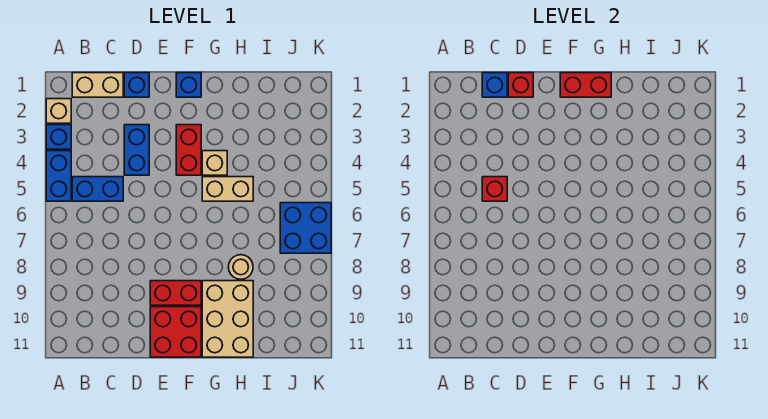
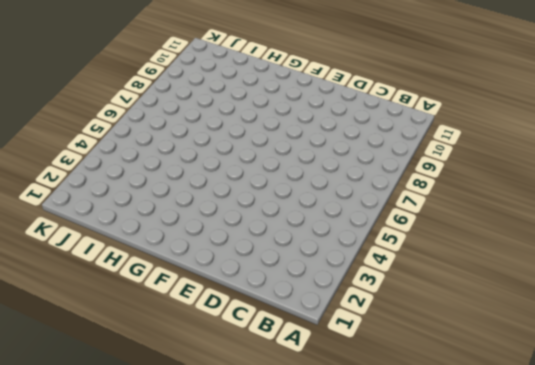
none -> tan brick A2 level 1
none -> blue brick A3 level 1
none -> blue brick A4:A5 level 1

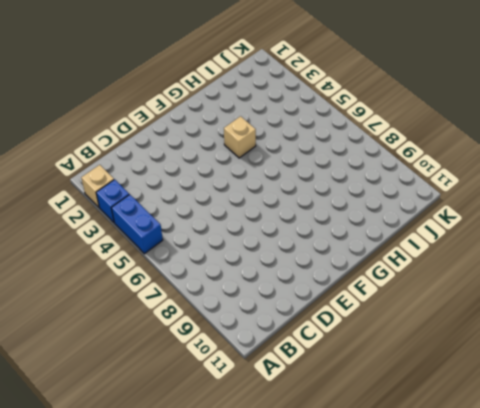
none -> tan brick B1:C1 level 1
none -> blue brick B5:C5 level 1
none -> blue brick D1 level 1

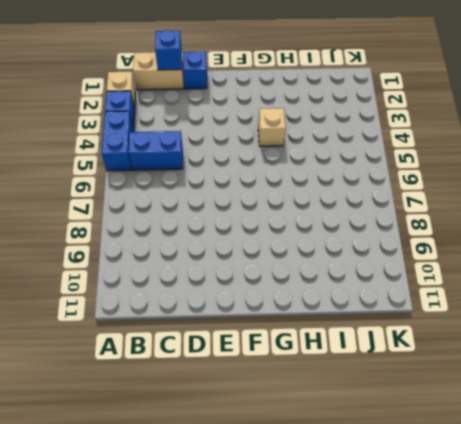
none -> blue brick D3:D4 level 1
none -> red brick E9:F9 level 1
none -> red brick E10:F11 level 1

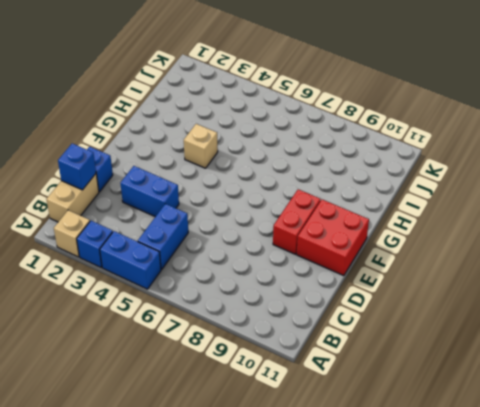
none -> blue brick F1 level 1
none -> red brick F3:F4 level 1
none -> tan brick G5:H5 level 1

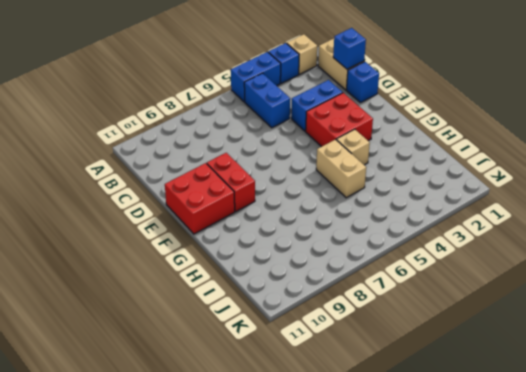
red brick E3:F4 level 1 -> red brick F3:F4 level 1
none -> blue brick F1 level 1
none -> tan brick G9:H11 level 1
none -> tan round brick H8 level 1

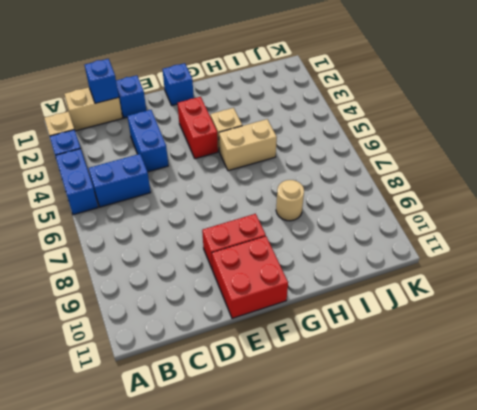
none -> tan brick G9:H11 level 1
none -> blue brick J6:K7 level 1
none -> red brick C5 level 2

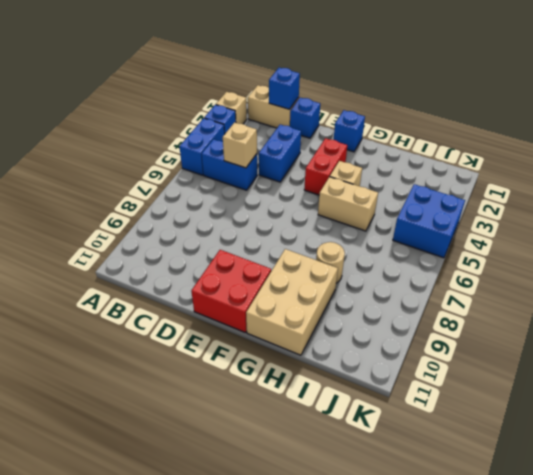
tan brick C5 level 2 -> red brick C5 level 2
blue brick J4:K5 level 1 -> blue brick J6:K7 level 1
none -> red brick E9:F9 level 1
none -> red brick D1 level 2
none -> red brick F1:G1 level 2

